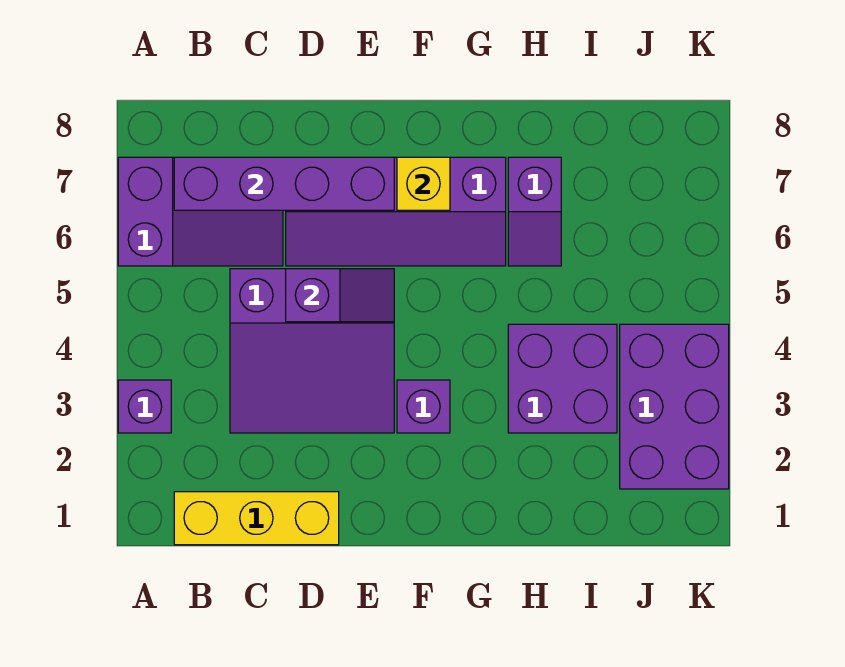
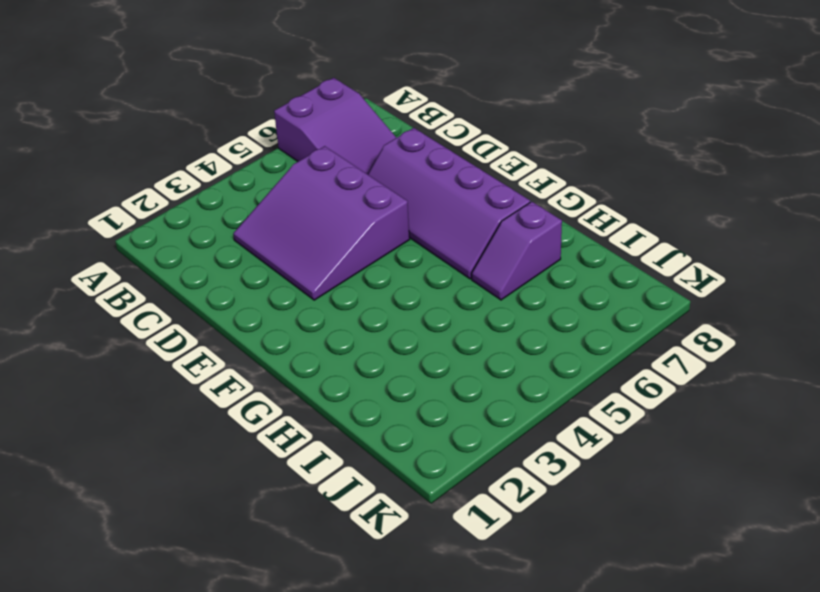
none -> purple brick A3 level 1
none -> yellow brick B1:D1 level 1
none -> purple brick F3 level 1

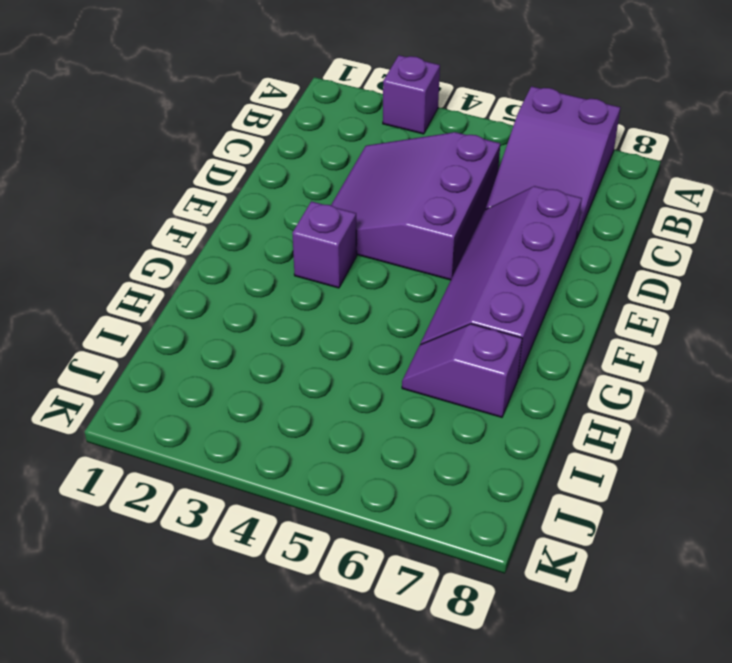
none -> yellow brick B1:D1 level 1
none -> purple brick H3:I4 level 1
none -> purple brick J2:K4 level 1

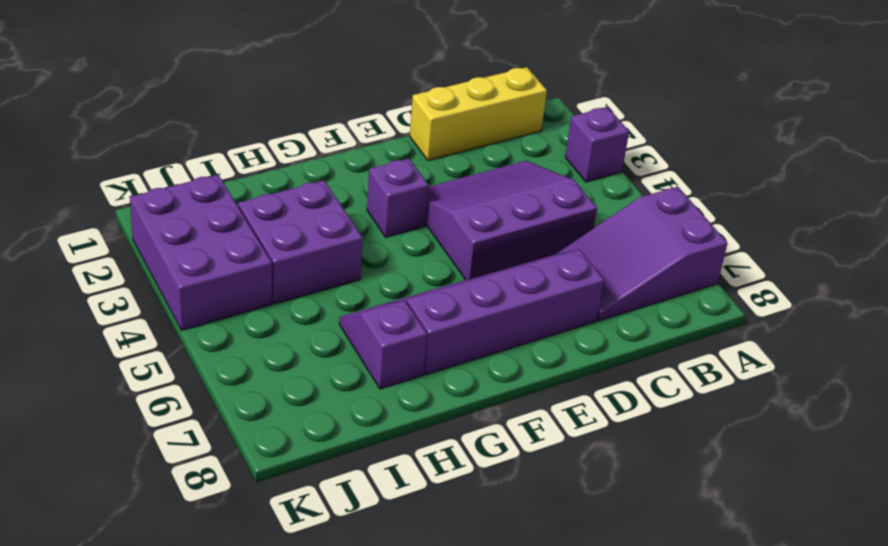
none -> purple brick B7:E7 level 2
none -> purple slope D5:E5 level 2 top D
none -> yellow brick F7 level 2

